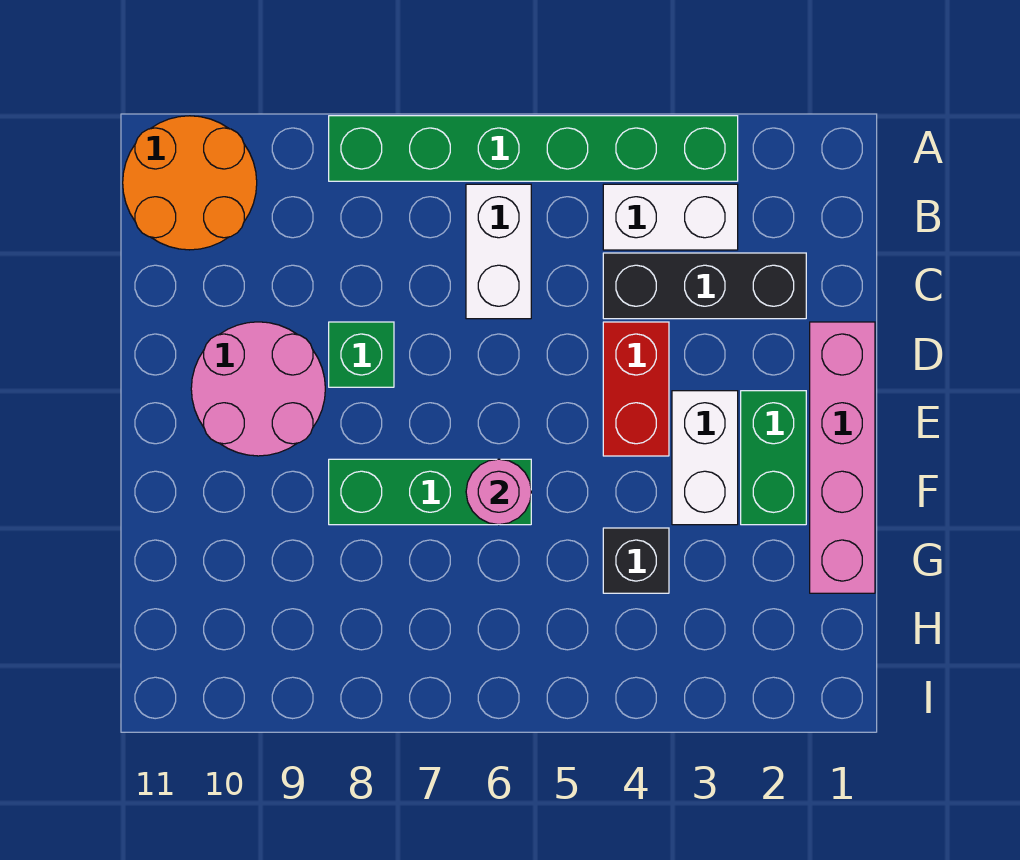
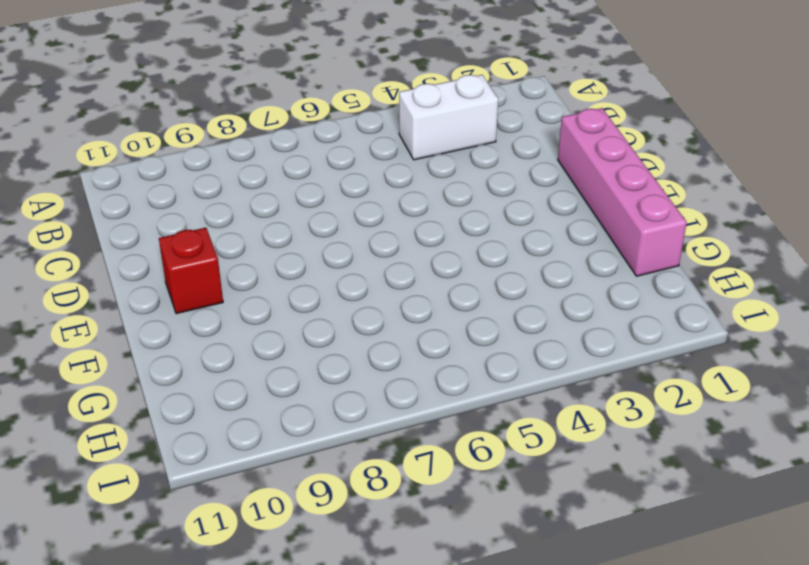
red brick E10 level 1 -> pink round brick D9:E10 level 1
none -> green brick A3:A8 level 1
none -> orange round brick A10:B11 level 1
none -> white brick B6:C6 level 1

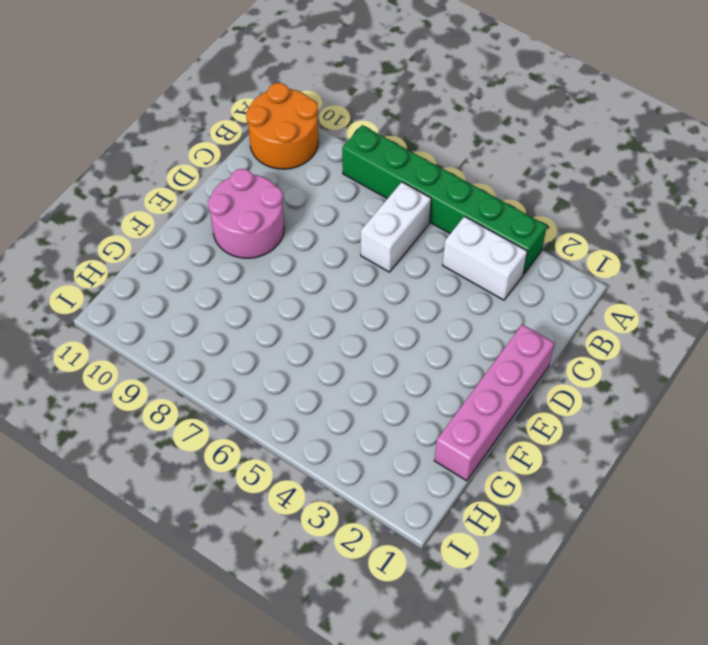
none -> black brick C2:C4 level 1
none -> red brick D4:E4 level 1
none -> green brick D8 level 1

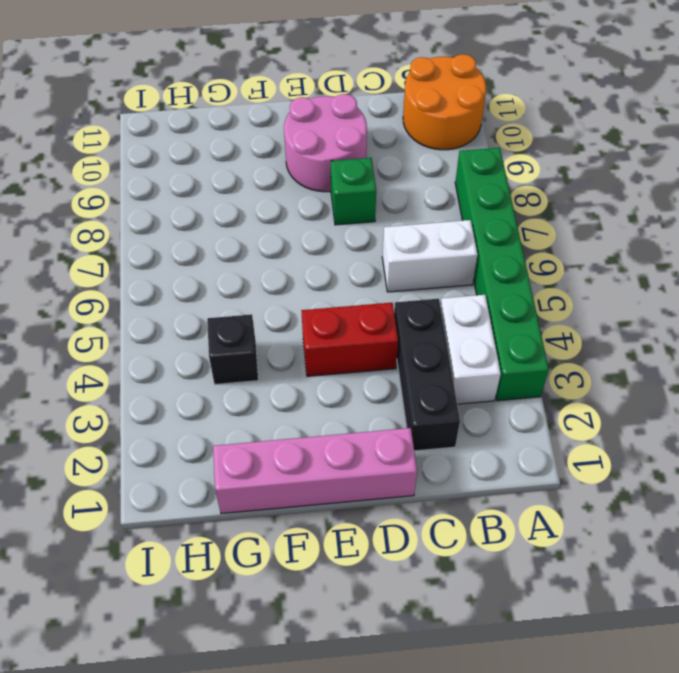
none -> green brick E2:F2 level 1
none -> white brick E3:F3 level 1
none -> green brick F6:F8 level 1

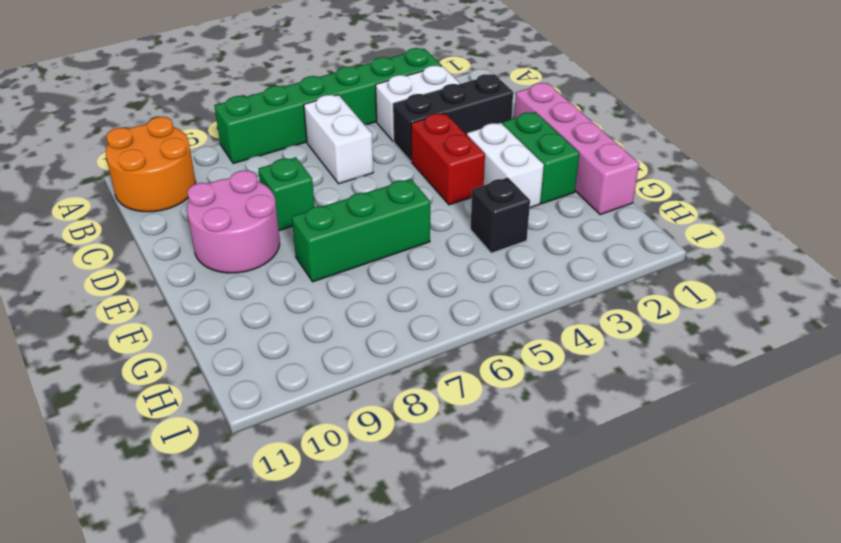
none -> pink round brick F6 level 2

